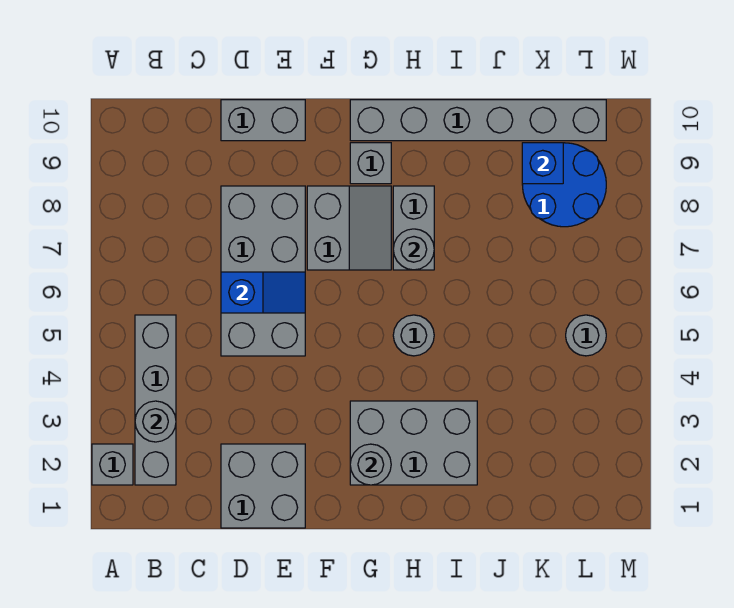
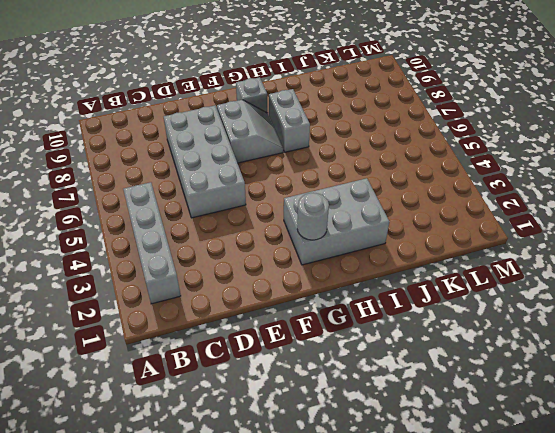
none -> grey brick A2 level 1
none -> grey brick D1:E2 level 1
none -> grey brick D10:E10 level 1

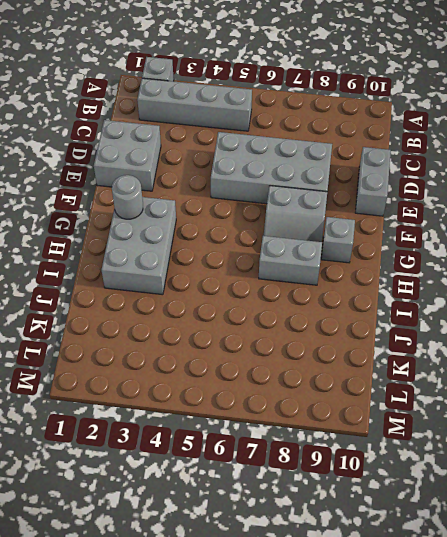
none -> grey brick G10:L10 level 1
none -> grey round brick H5 level 1
none -> blue round brick K8:L9 level 1

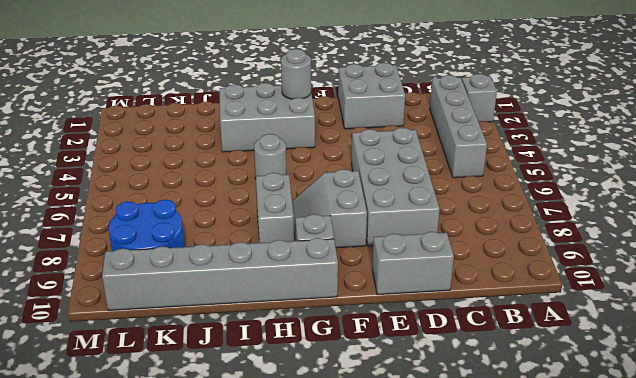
none -> grey round brick L5 level 1
none -> grey round brick B3 level 2
none -> blue slope D6:E6 level 2 top D

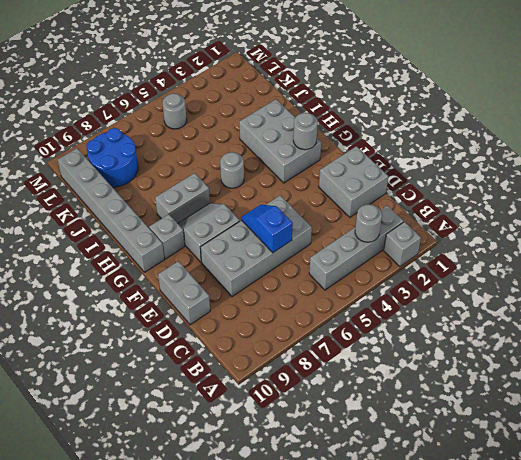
none -> grey round brick H7 level 2
none -> blue brick K9 level 2

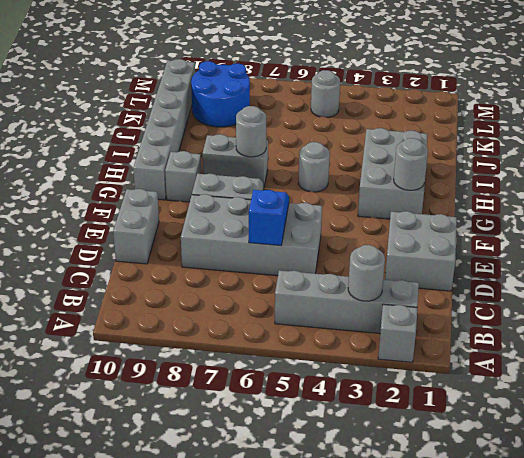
none -> blue brick K9 level 2

